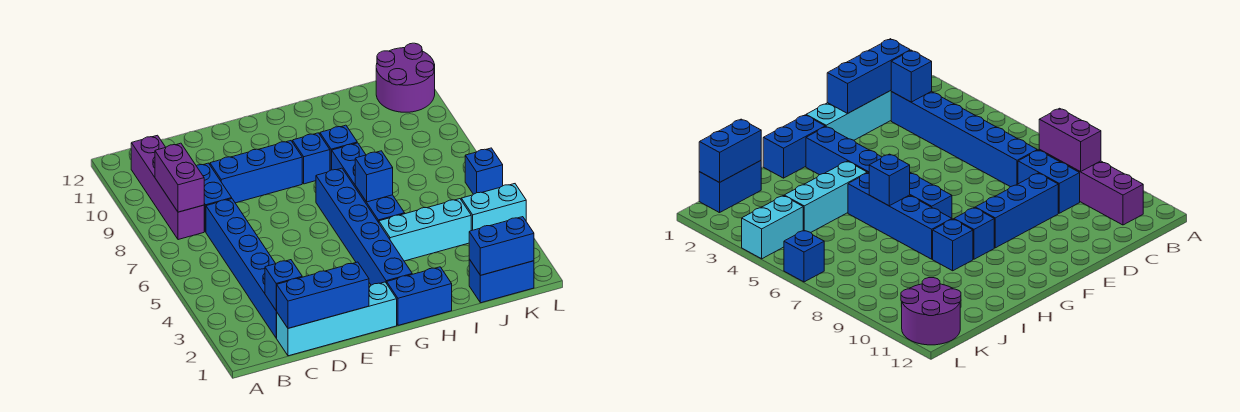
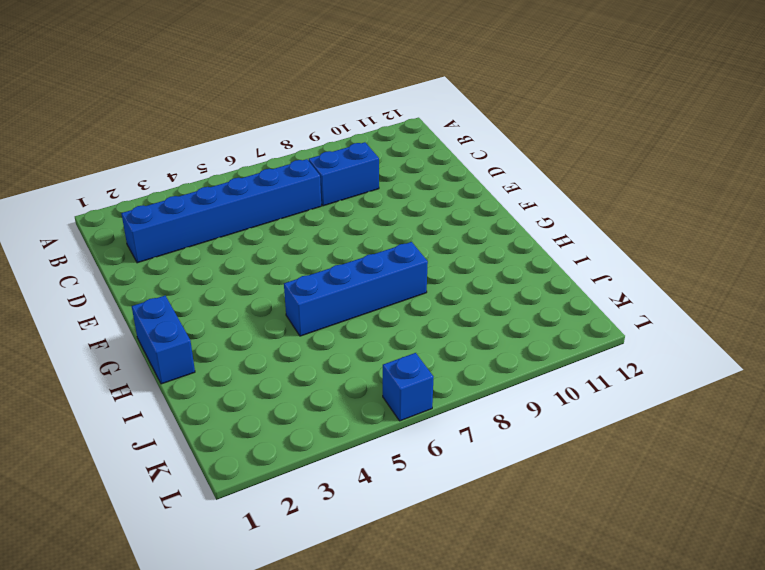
none -> purple brick B8:B11 level 1
none -> cyan brick C1:F1 level 1
none -> blue brick D9:F9 level 1

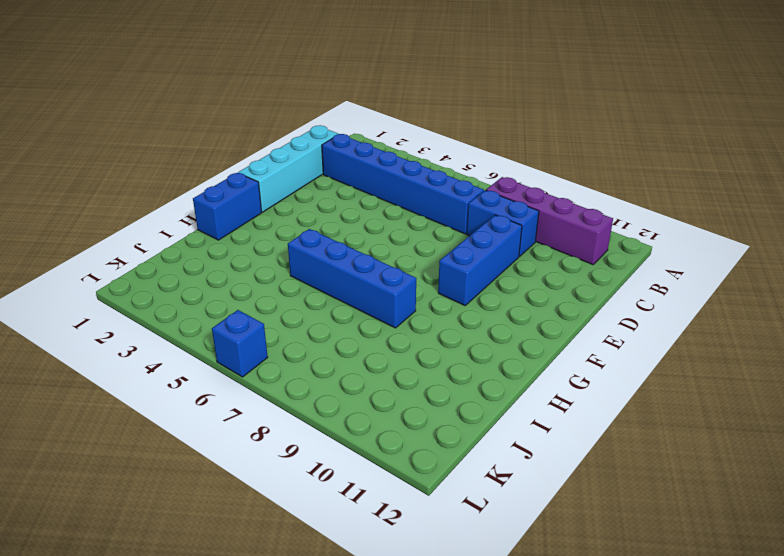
none -> blue brick G2:G7 level 1
none -> blue brick G9 level 1
none -> cyan brick H4:J4 level 1

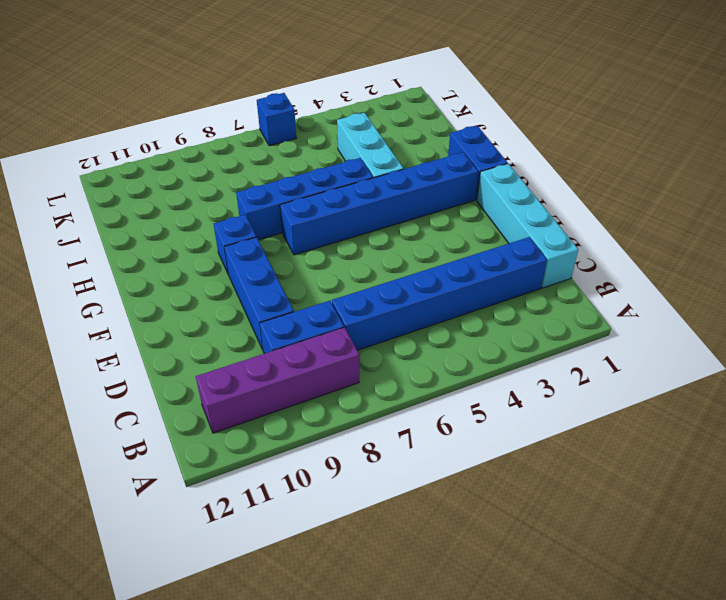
none -> blue brick H9 level 1
none -> blue brick J1:K1 level 1
none -> cyan brick K4:L4 level 1

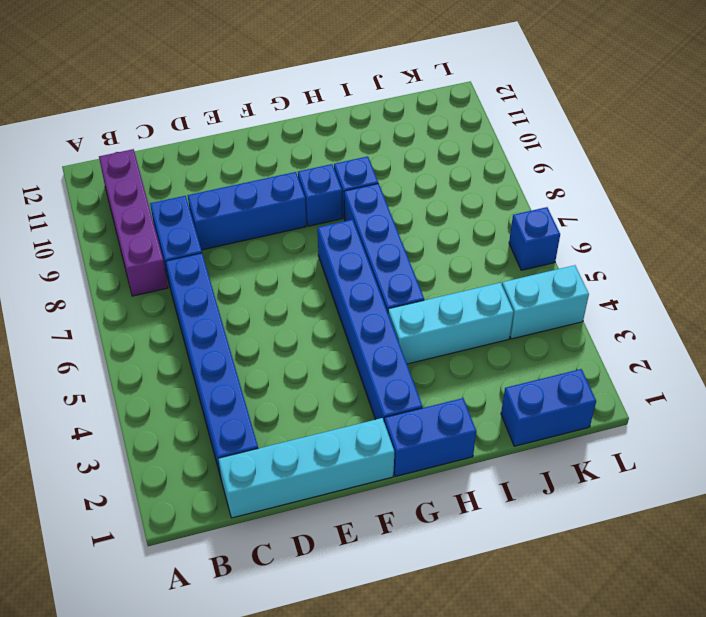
none -> purple round brick K11:L12 level 1
none -> purple brick B8:B9 level 2
none -> blue brick C1:E1 level 2

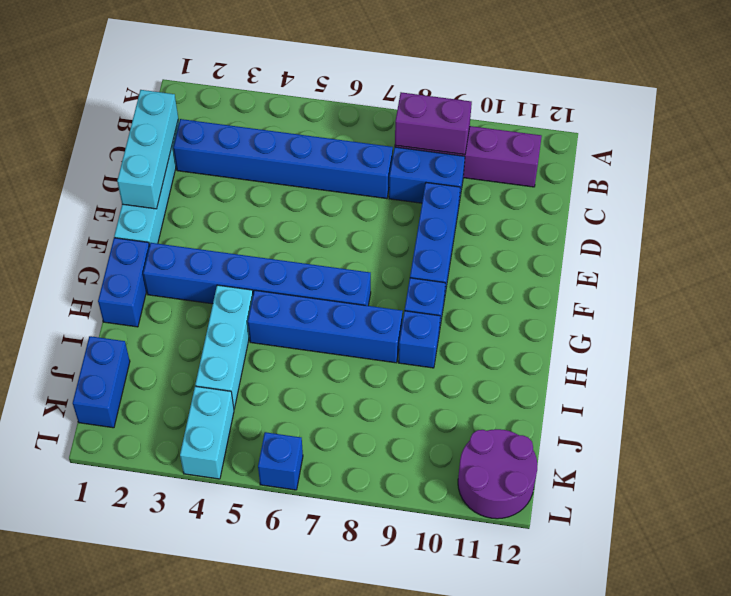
cyan brick C1:E1 level 2 -> blue brick C1:E1 level 2
none -> blue brick C2 level 2
none -> blue brick H6 level 2
none -> blue brick J1:K1 level 2

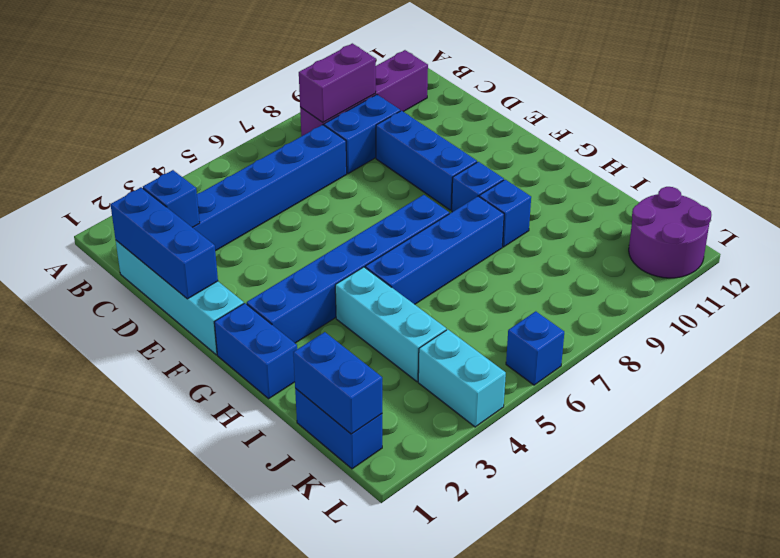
none -> blue brick H6 level 2

